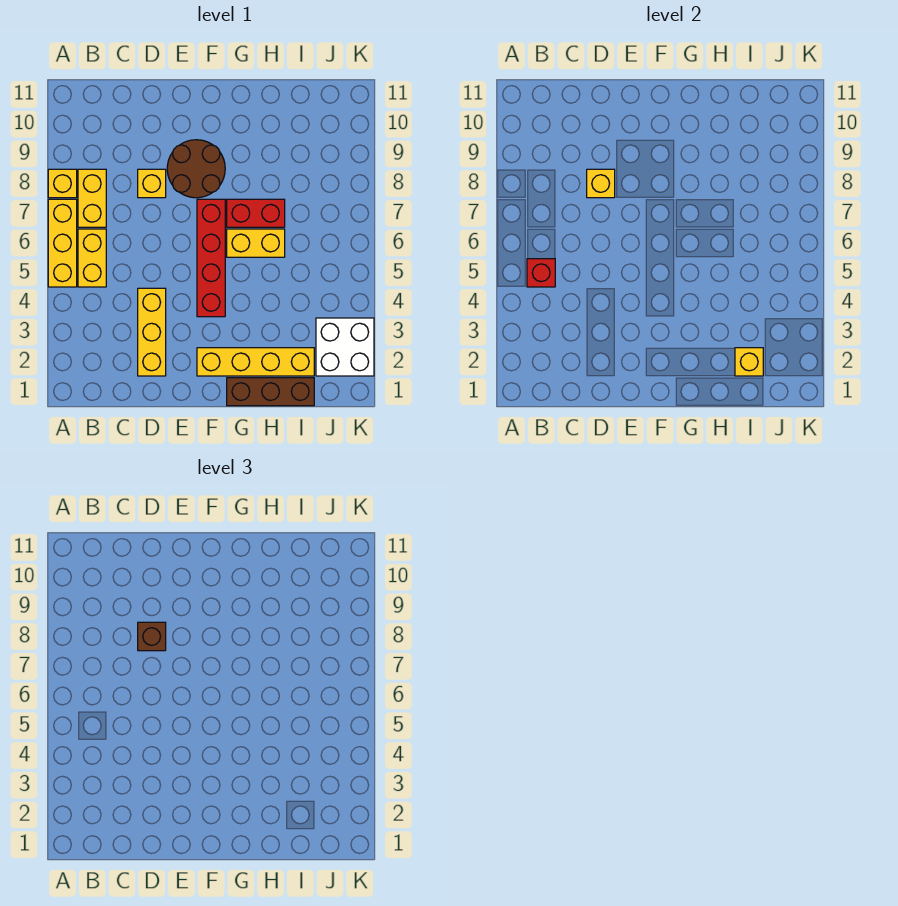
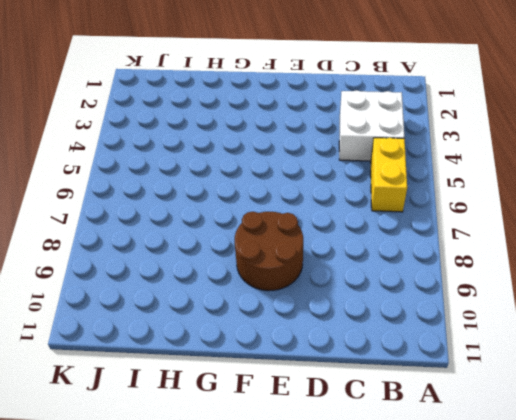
white brick B3:C4 level 1 -> white brick J2:K3 level 1
none -> yellow brick A5:A7 level 1
none -> yellow brick A8 level 1
none -> yellow brick B7:B8 level 1

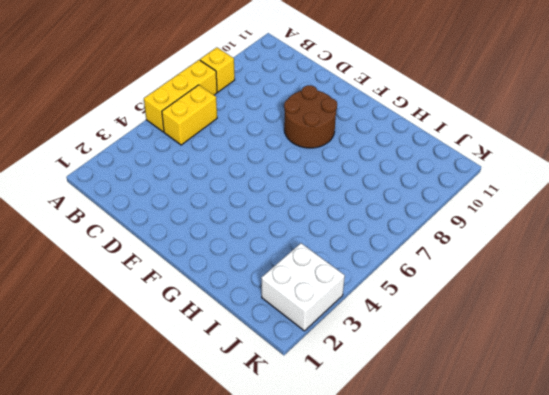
none -> yellow brick B7:B8 level 1
none -> yellow brick D2:D4 level 1
none -> yellow brick D8 level 1

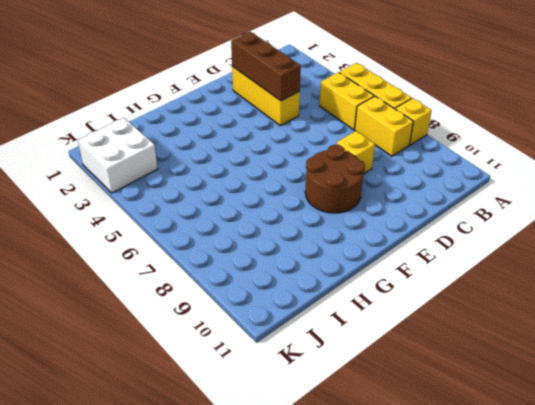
brown brick D2:D4 level 2 -> brown brick G1:I1 level 1
none -> yellow brick F2:I2 level 1
none -> red brick F4:F7 level 1
none -> yellow brick G6:H6 level 1

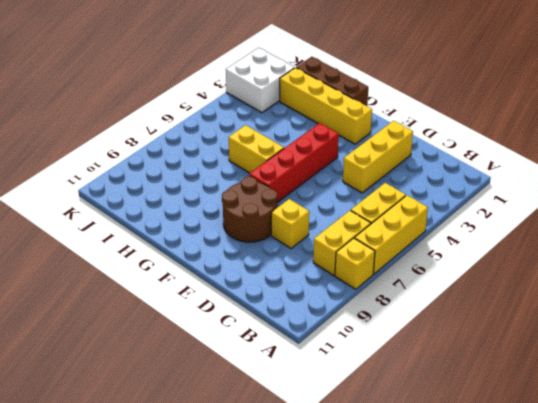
none -> red brick G7:H7 level 1
none -> red brick B5 level 2
none -> yellow brick D8 level 2

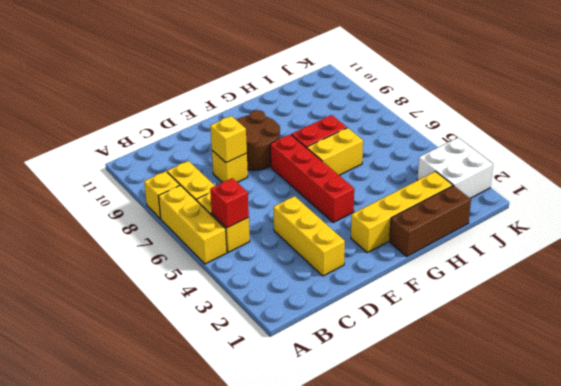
none -> yellow brick I2 level 2
none -> brown brick D8 level 3

